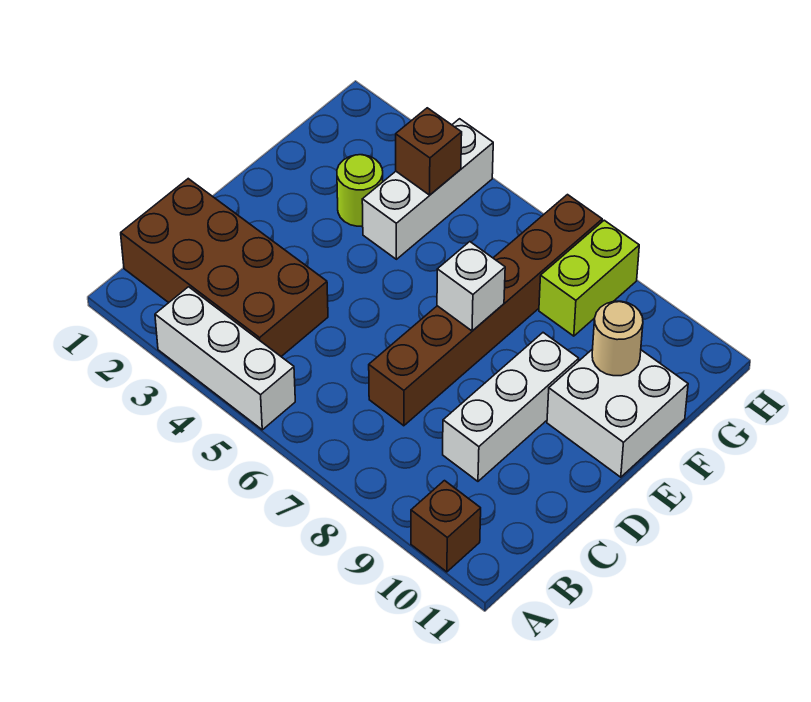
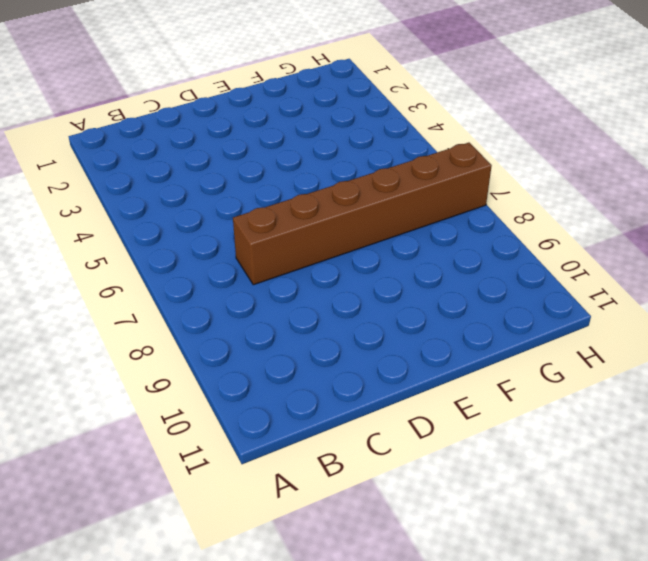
none -> white brick A3:A5 level 1
none -> brown brick A10 level 1
none -> brown brick B1:C4 level 1

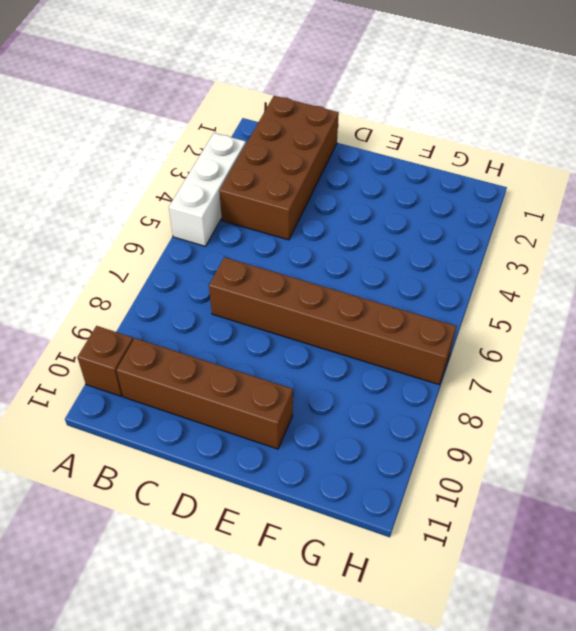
brown brick B10:E10 level 1 -> white brick E10:F11 level 1
none -> white brick C9:E9 level 1
none -> lime round brick F3 level 1
none -> white brick F4:H4 level 1

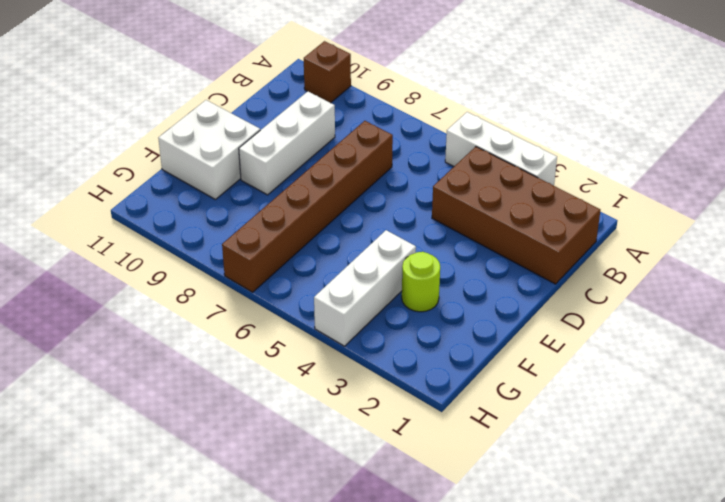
none -> lime brick G8:H8 level 1
none -> white brick E7 level 2
none -> tan round brick F10 level 2

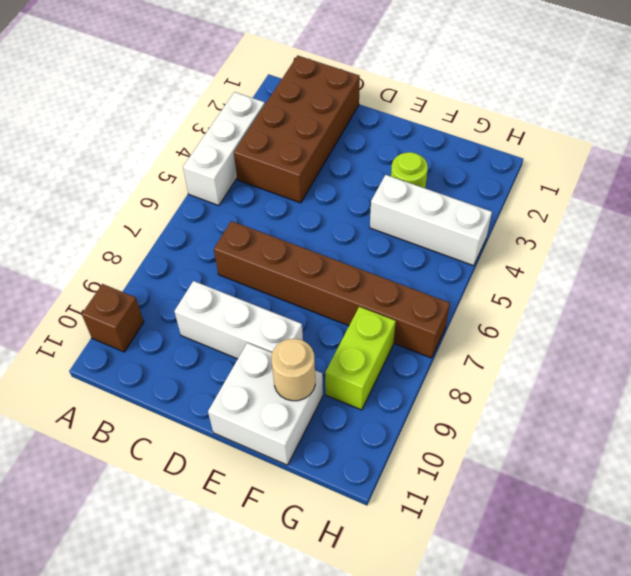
lime brick G8:G9 level 1 -> lime brick G8:H8 level 1
none -> white brick E7 level 2
none -> brown brick G4 level 2

